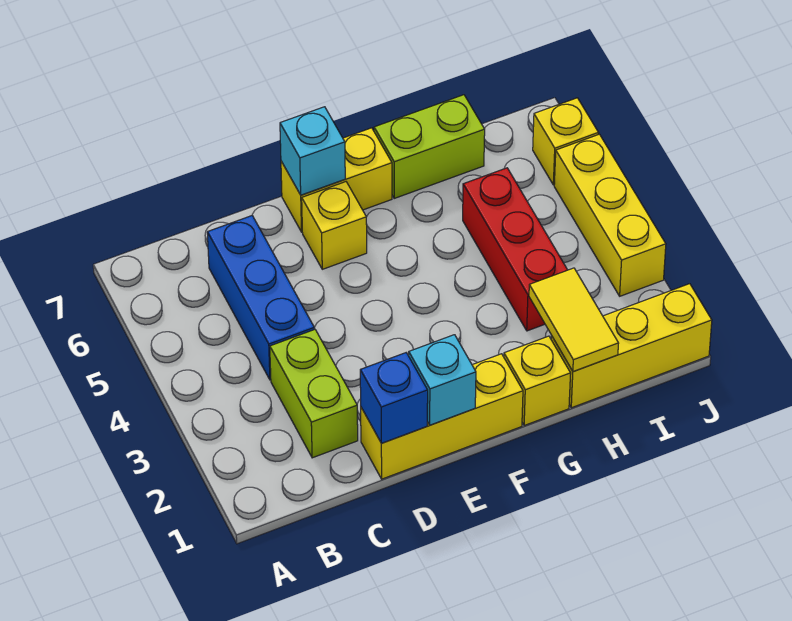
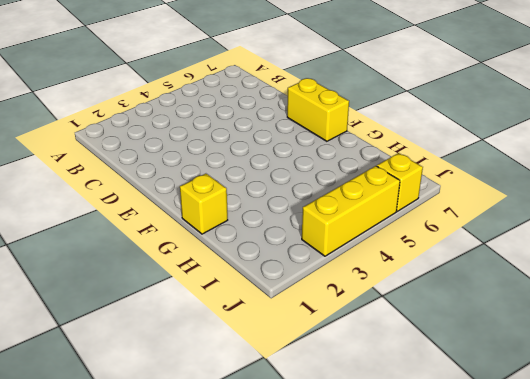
none -> lime brick C2:C3 level 1
none -> blue brick C4:C6 level 1
none -> yellow brick D1:F1 level 1

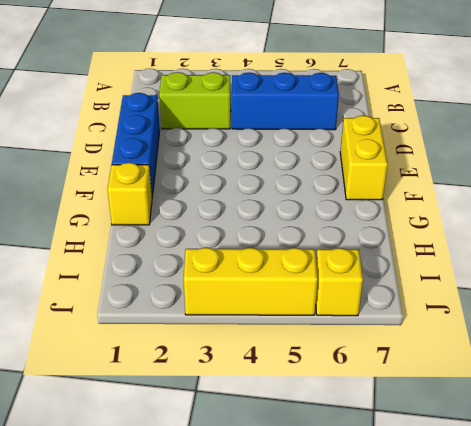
blue brick D1:F1 level 1 -> yellow brick D1:F1 level 1
none -> yellow brick E6 level 1
none -> lime brick G7:H7 level 1
none -> yellow brick H1:J1 level 1

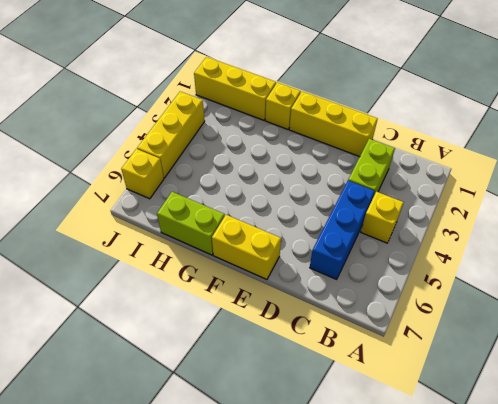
yellow brick B4 level 1 -> yellow brick E6 level 1
none -> red brick H3:H5 level 1
none -> blue brick D1 level 2
none -> cyan brick E1 level 2

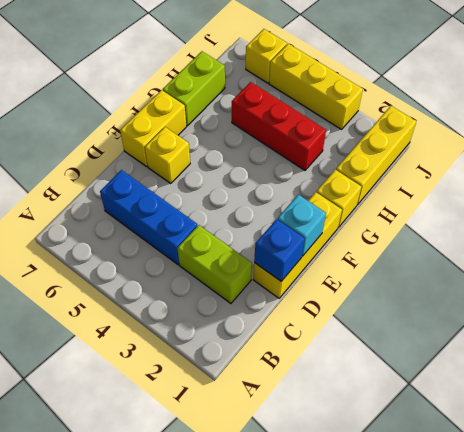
none -> cyan brick E7 level 2
none -> yellow tile H1:H2 level 2

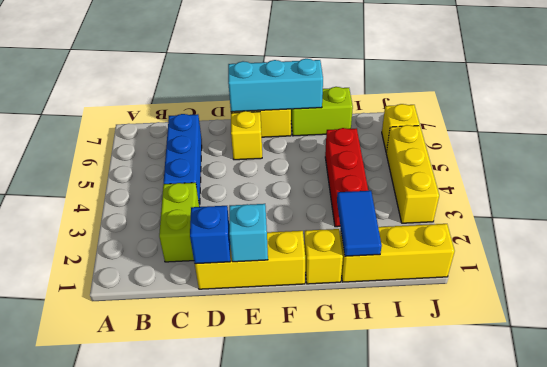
cyan brick E7:G7 level 2 -> cyan brick E7 level 2
blue tile H1:H2 level 2 -> yellow tile H1:H2 level 2

